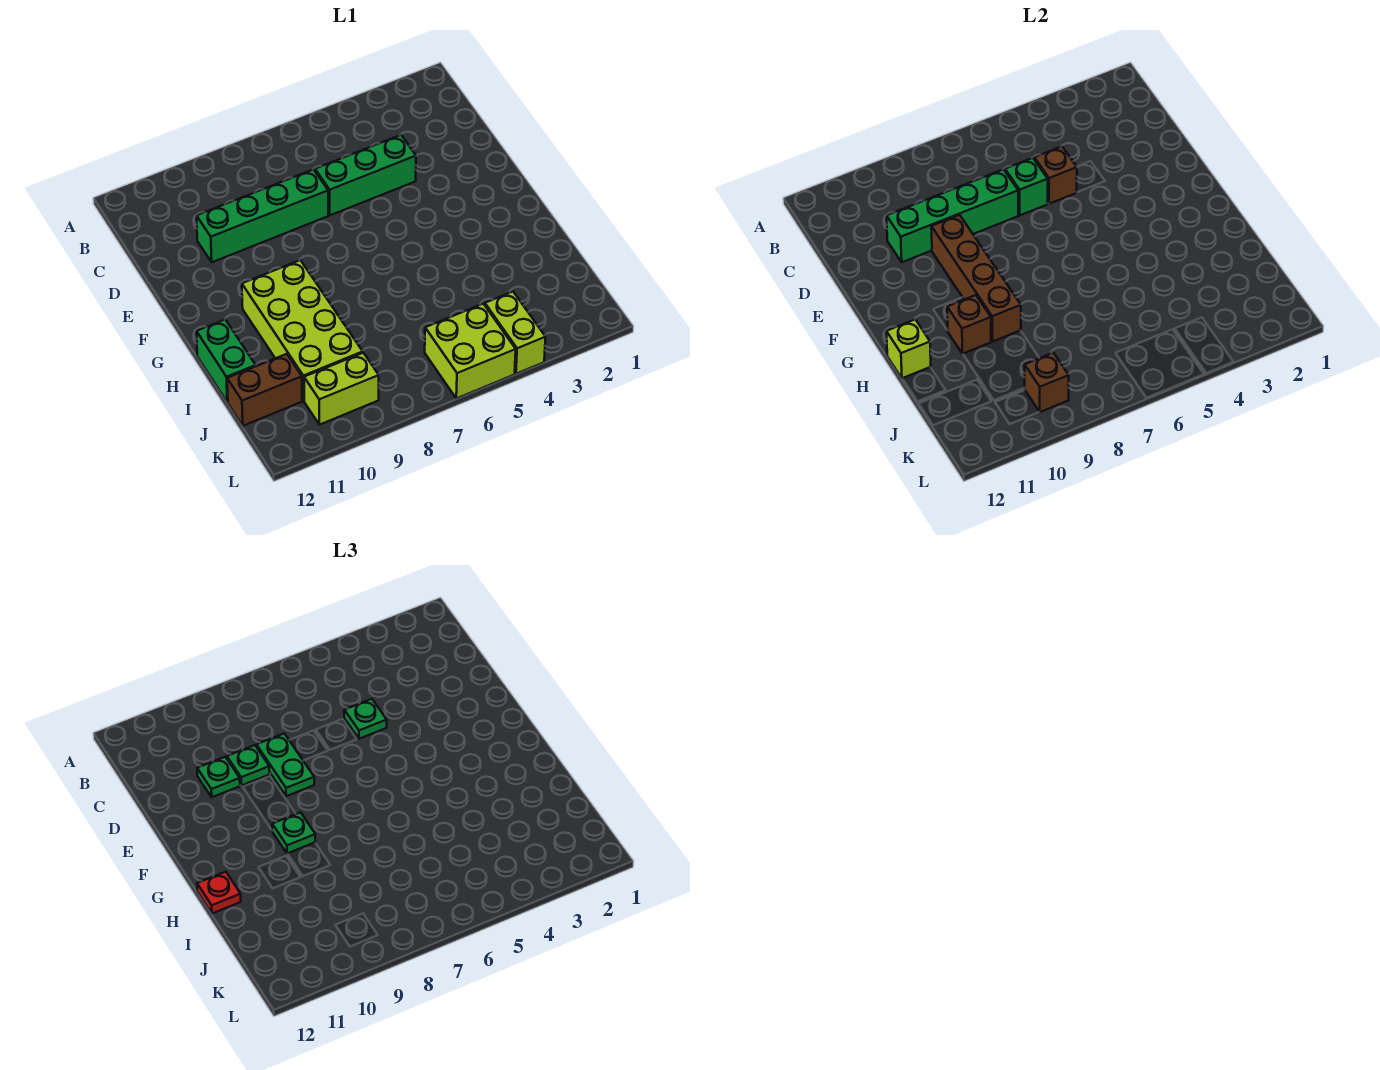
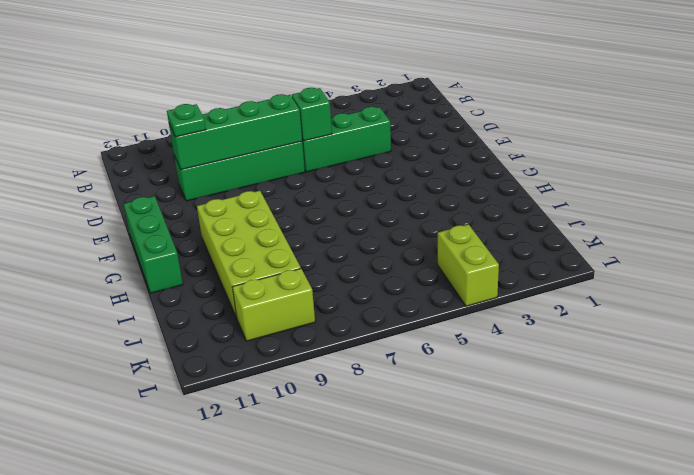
green brick F12:H12 level 1 -> green brick H12:I12 level 1
none -> brown brick J11:J12 level 1
none -> lime brick K5:L6 level 1
none -> brown brick D5 level 2

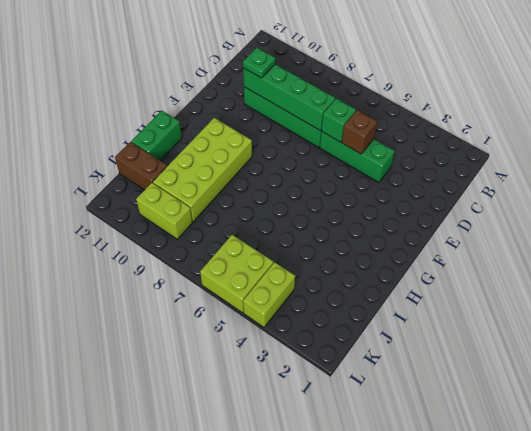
none -> brown brick E9:H9 level 2
none -> brown brick H10 level 2
none -> lime brick H12 level 2

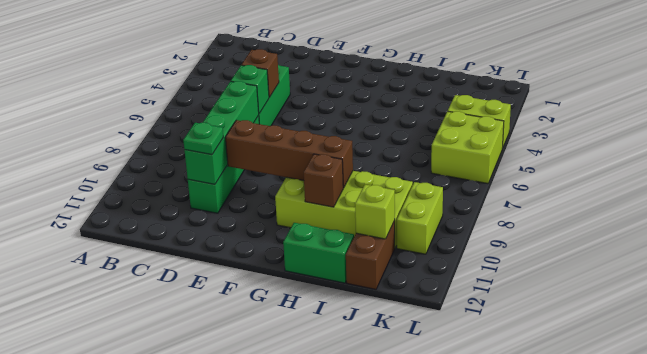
lime brick J11 level 2 -> lime brick H12 level 2
none -> brown brick K9 level 2
none -> green plate D5 level 3
none -> green plate D8:E8 level 3

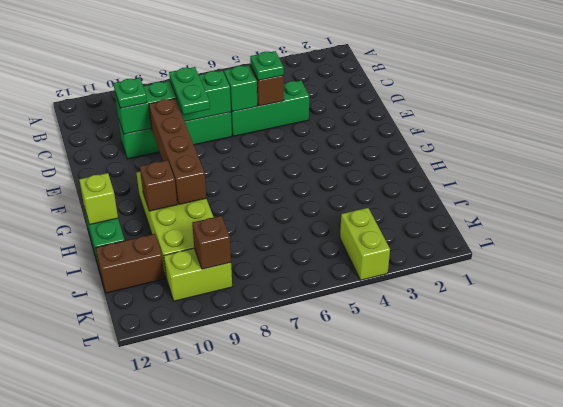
none -> lime brick K5:L6 level 1
none -> green plate D9 level 3
none -> green plate G9 level 3

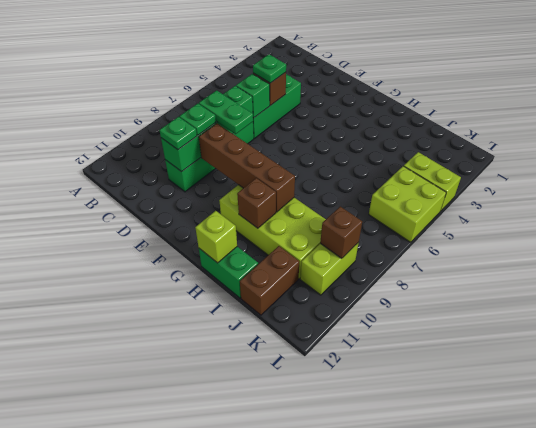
none -> green plate G9 level 3
none -> red plate H12 level 3

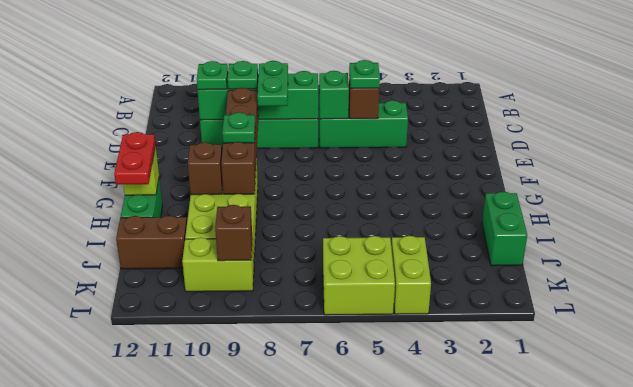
red plate H12:I12 level 3 -> red plate H12 level 3
green brick I1:J1 level 1 -> none

